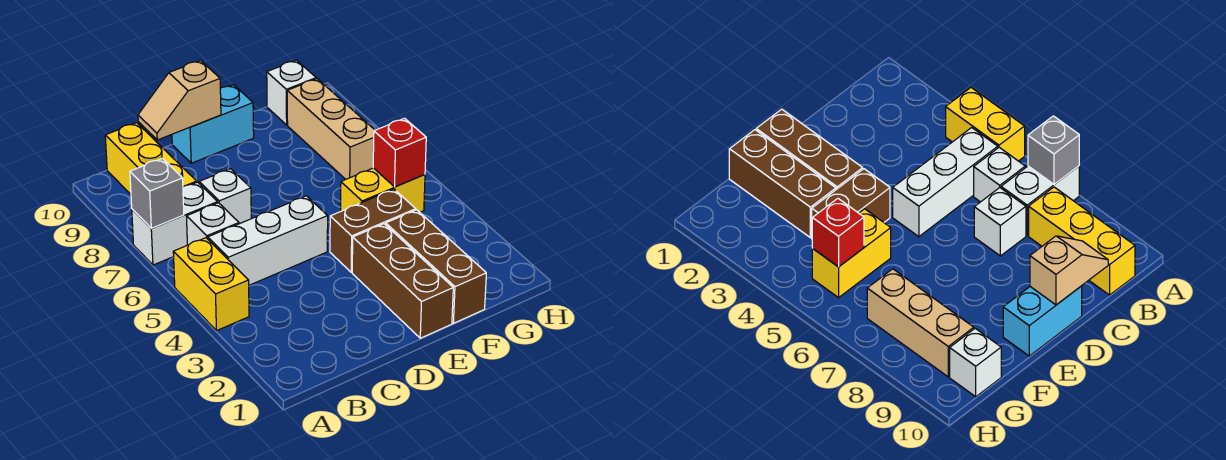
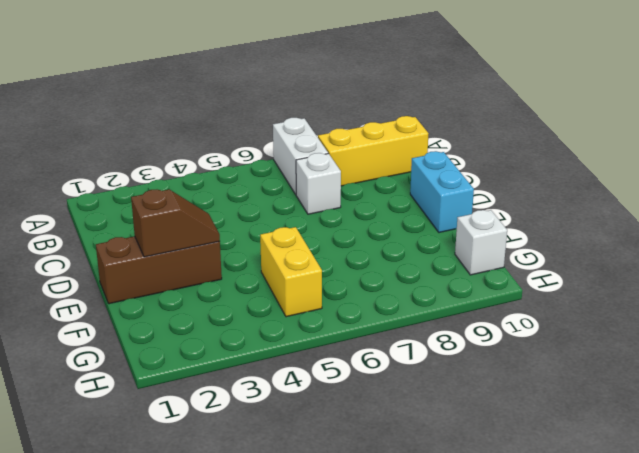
brown slope E2:E3 level 2 top 2 -> none
none -> yellow brick A4:A5 level 1
none -> white brick B5:D5 level 1
none -> white brick B6 level 1

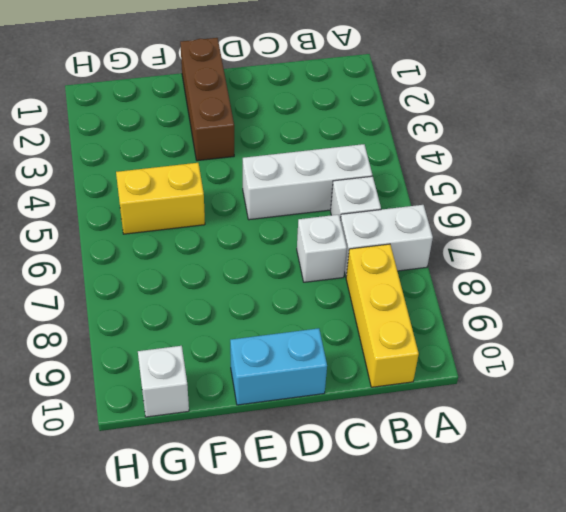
none -> yellow brick A4:A5 level 1
none -> brown brick E4:F4 level 1
none -> brown brick F1:F3 level 1

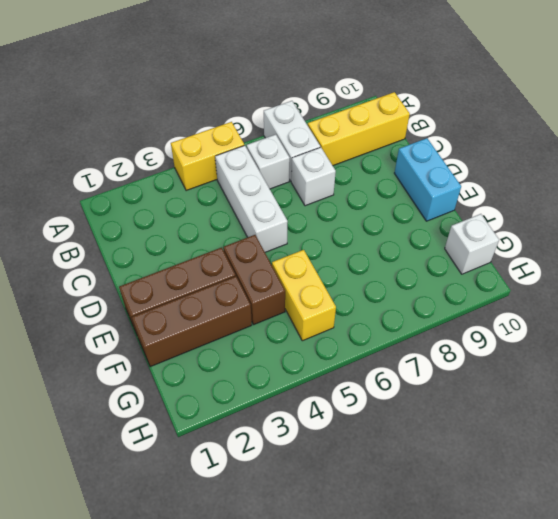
none -> tan brick G7:G9 level 1
none -> grey brick A7 level 2
none -> tan slope C10:D10 level 2 top D

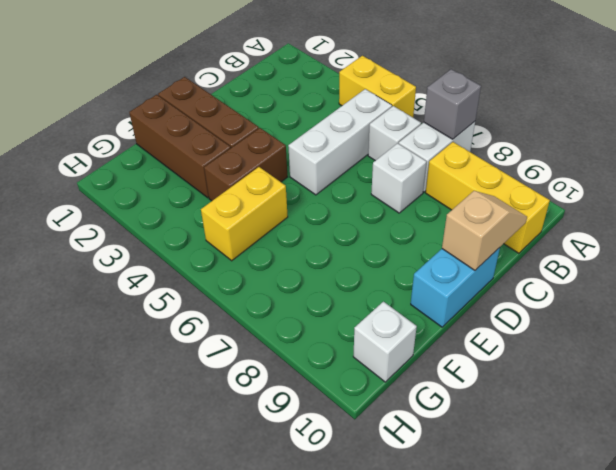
none -> tan brick G7:G9 level 1
none -> red brick G5 level 2

